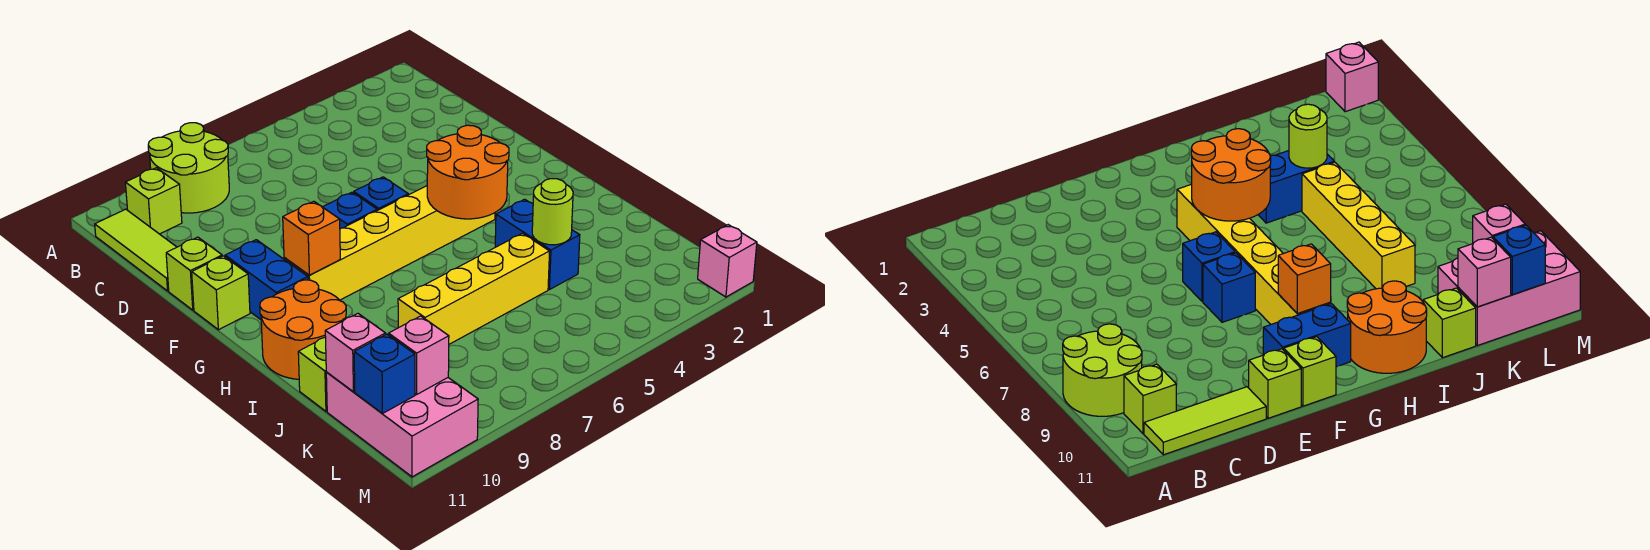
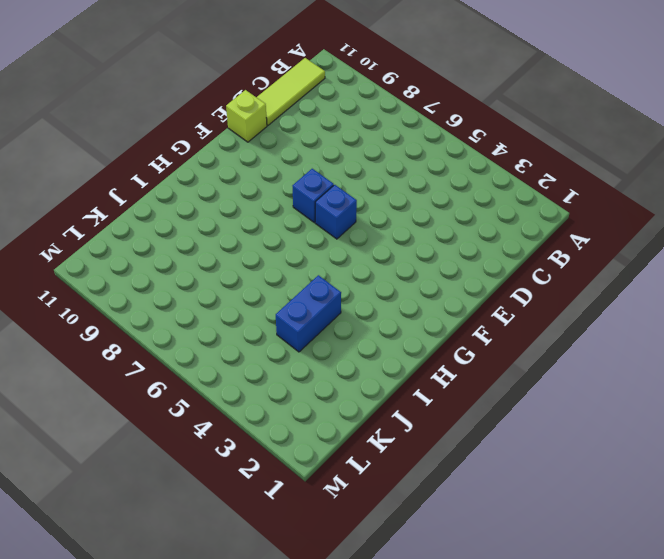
none -> lime round brick A8:B9 level 1
none -> lime brick B10 level 1
none -> blue brick F10:G10 level 1

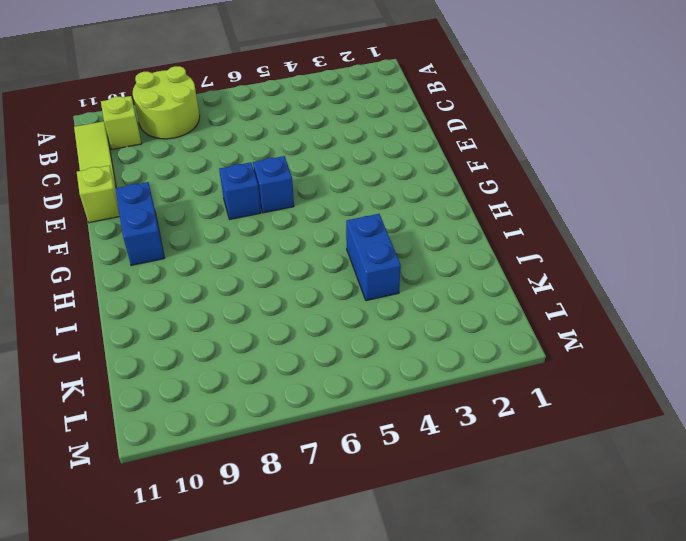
none -> lime brick F11 level 1
none -> yellow brick G4:G9 level 1
none -> orange round brick H10:I11 level 1

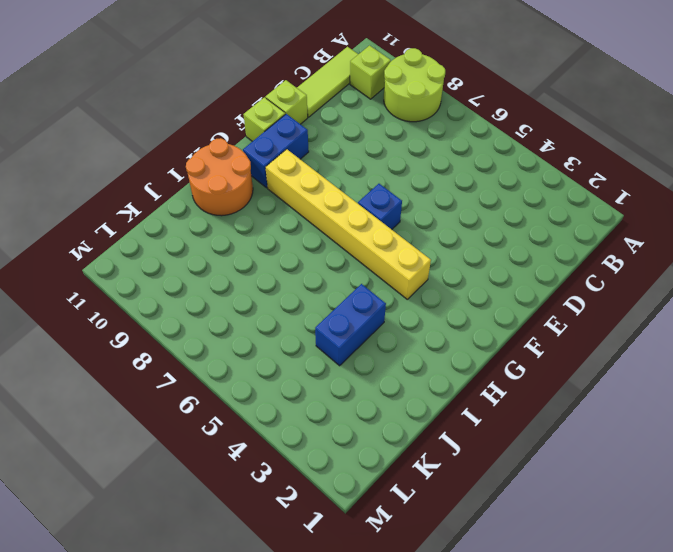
none -> blue brick F7 level 1
none -> yellow brick J5:J8 level 1
none -> lime brick J11 level 1

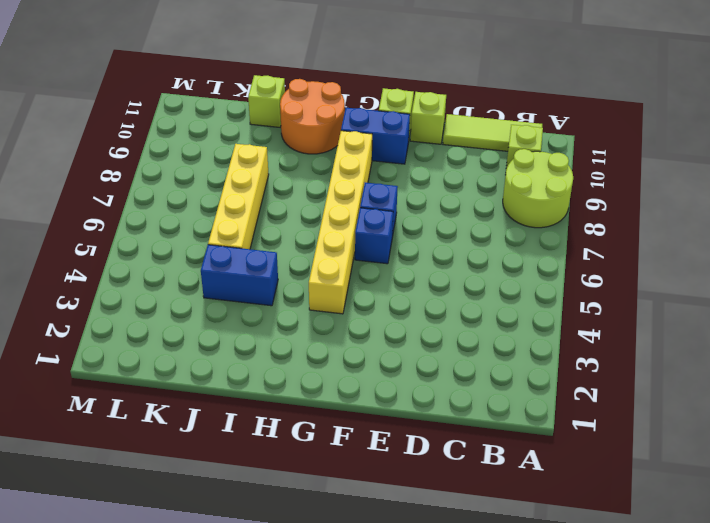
none -> pink brick K10:M11 level 1
none -> pink brick M1 level 1
none -> orange round brick G4:H5 level 2

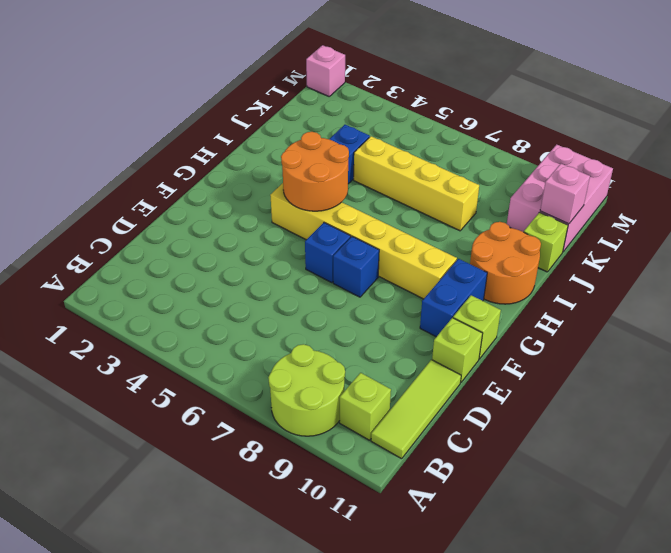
none -> orange brick G9 level 2
none -> lime round brick J4 level 2
none -> pink brick L10 level 2

